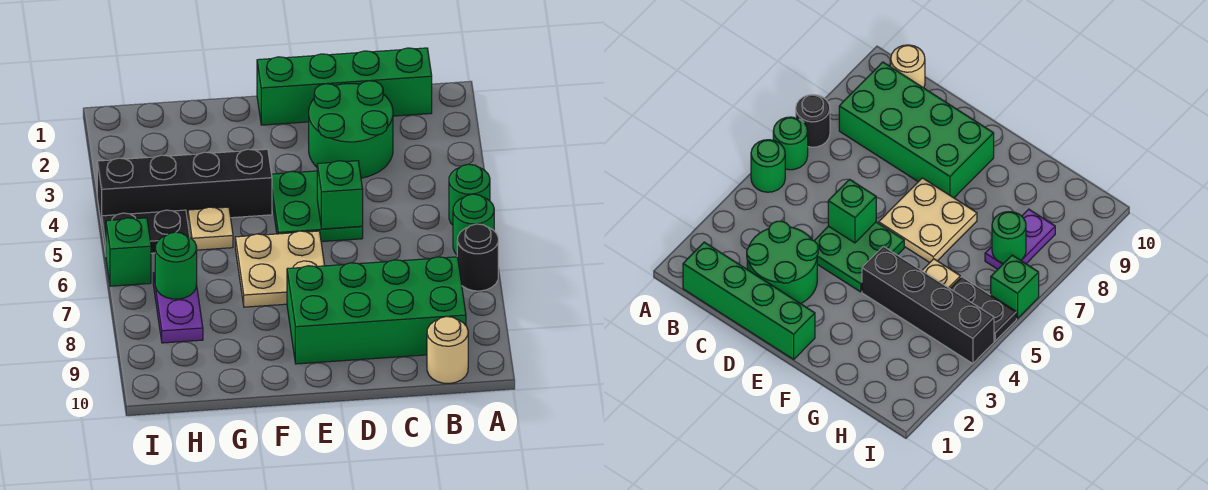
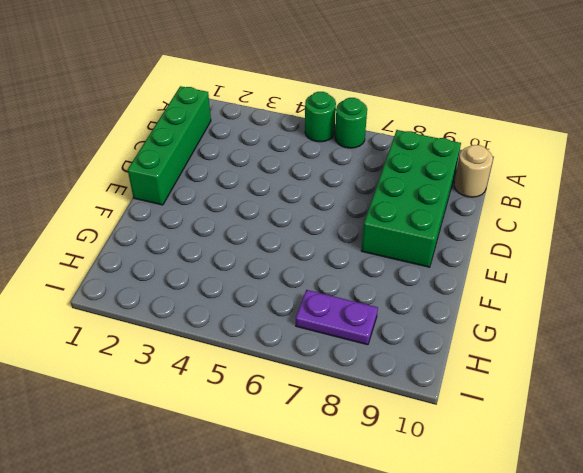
none -> black round brick A7 level 1
none -> green round brick C2:D3 level 1
none -> green plate D4:E5 level 1

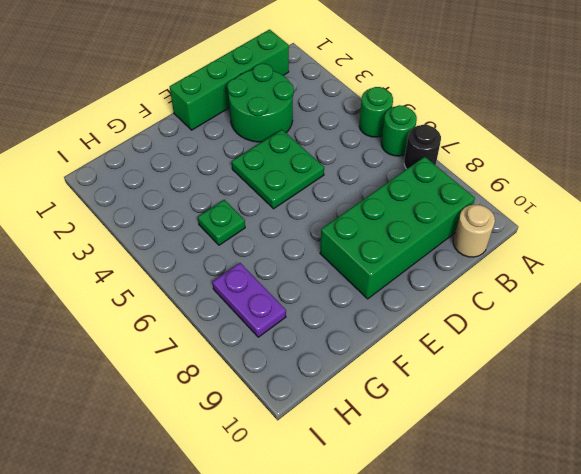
green plate G5 level 1 -> tan plate G5 level 1
none -> tan plate E6:F7 level 1
none -> black brick F4:I4 level 1
none -> black plate H5:I5 level 1

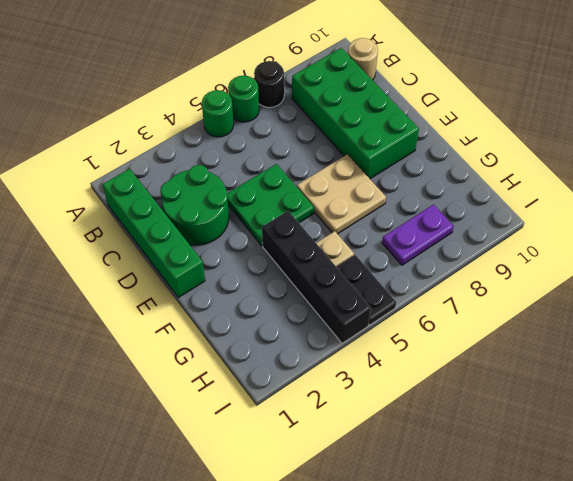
none -> green brick I6 level 1
none -> green brick D5 level 2
none -> green round brick H7 level 2

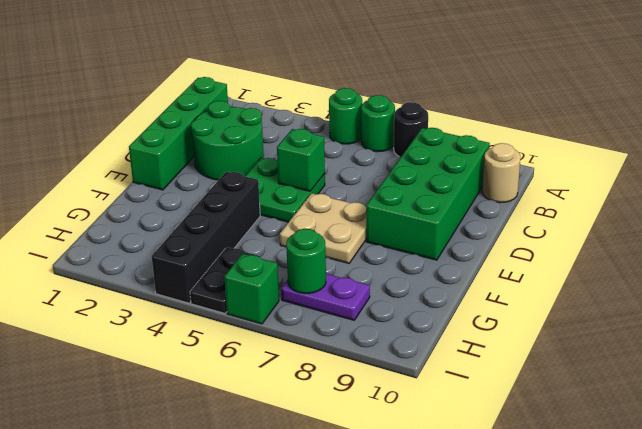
none -> tan plate G5 level 1

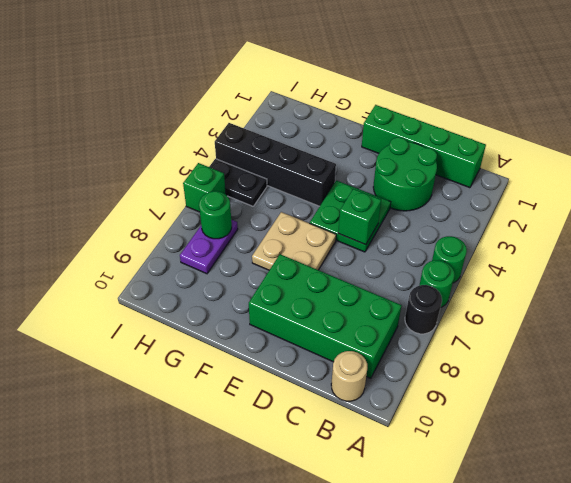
none -> tan plate G5 level 1

